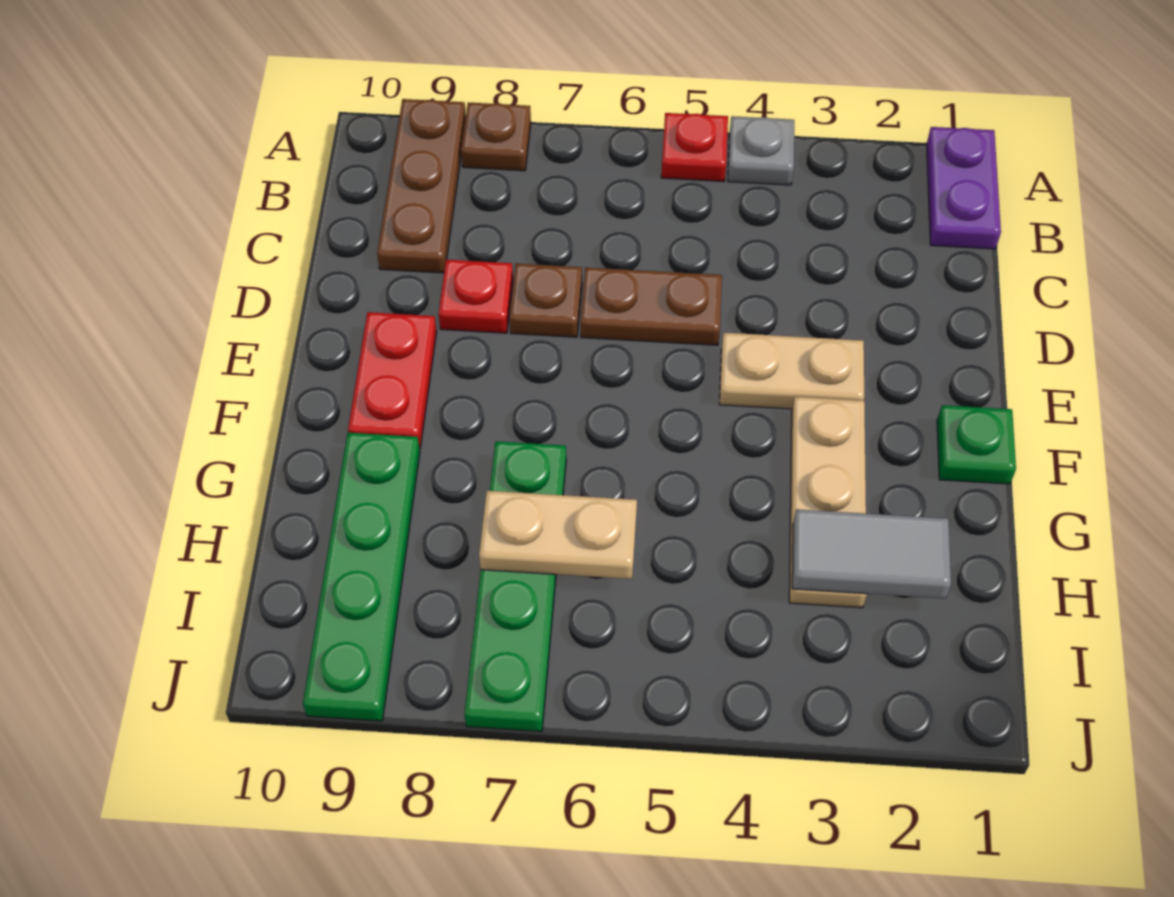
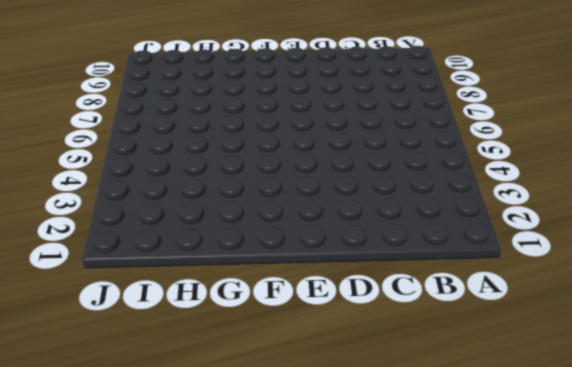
none -> purple plate A1:B1 level 1
none -> grey plate A4 level 1
none -> red plate A5 level 1

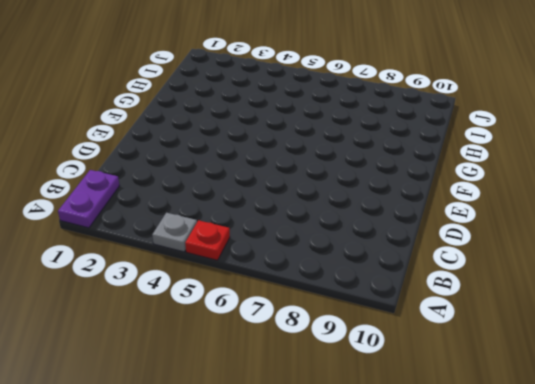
none -> brown plate A8 level 1
none -> brown plate A9:C9 level 1
none -> brown plate D5:D6 level 1

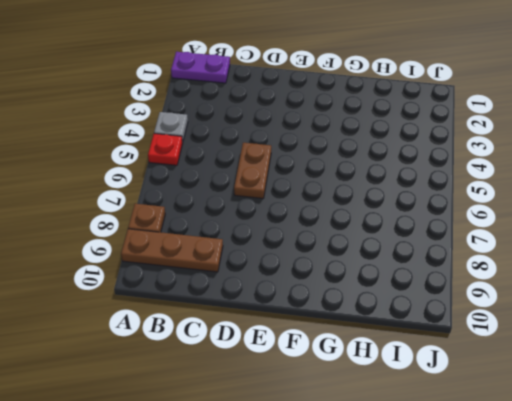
none -> brown plate D7 level 1
none -> red plate D8 level 1
none -> tan plate E3:E4 level 1

